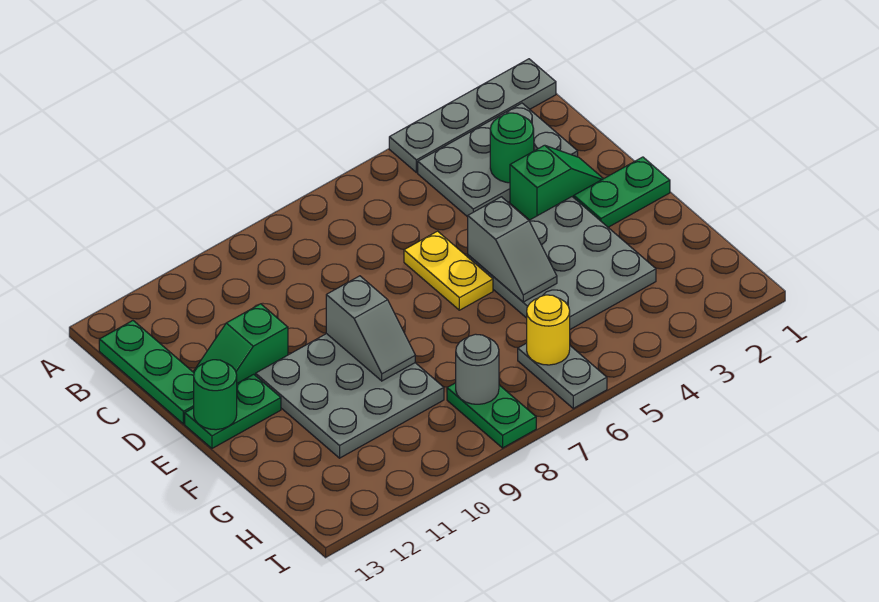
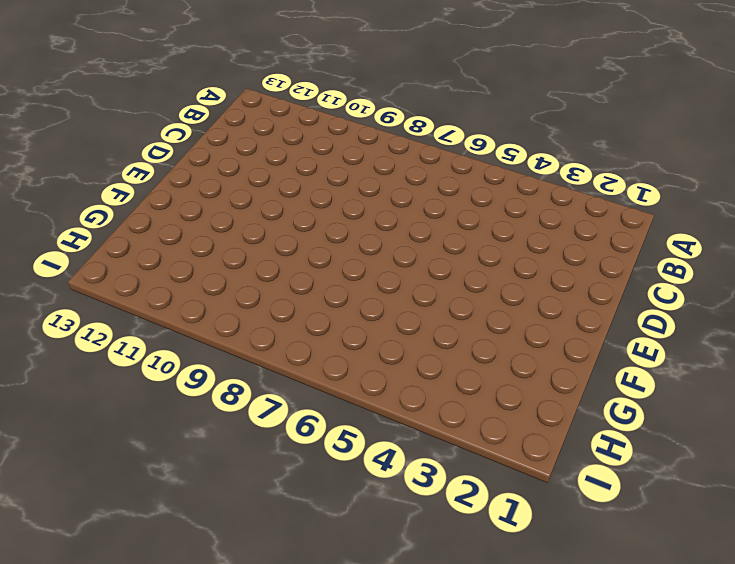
none -> grey plate A1:A4 level 1
none -> grey plate B2:C4 level 1
none -> green plate B13:D13 level 1

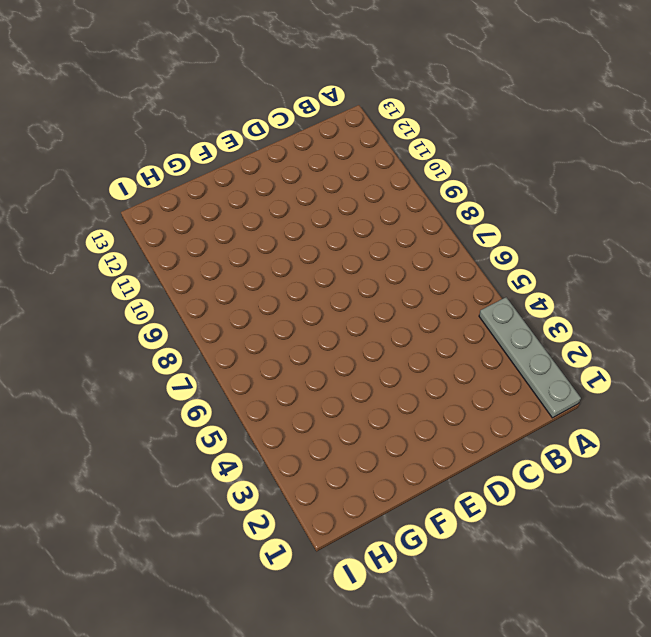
none -> grey plate B2:C4 level 1
none -> green plate B13:D13 level 1
none -> green slope D2:D3 level 1 top 3

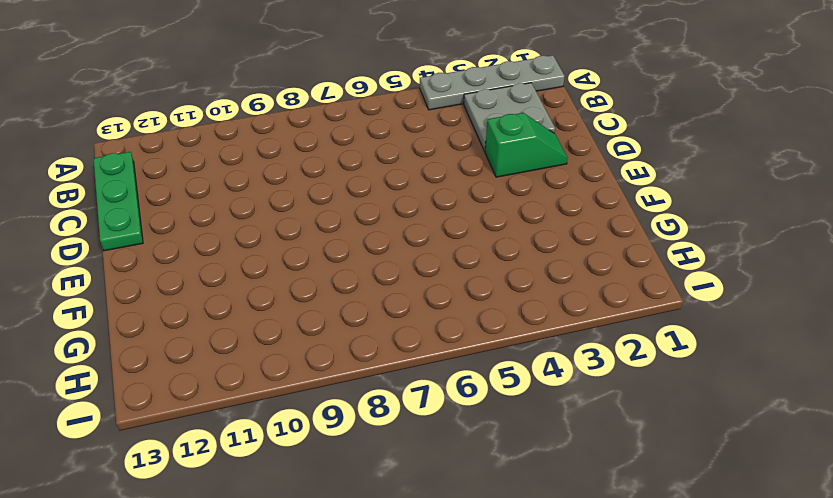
grey plate B2:C3 level 1 -> grey plate B2:C4 level 1
none -> yellow plate D6:E6 level 1
none -> green slope D11:D12 level 1 top 11
none -> green plate E1:E2 level 1

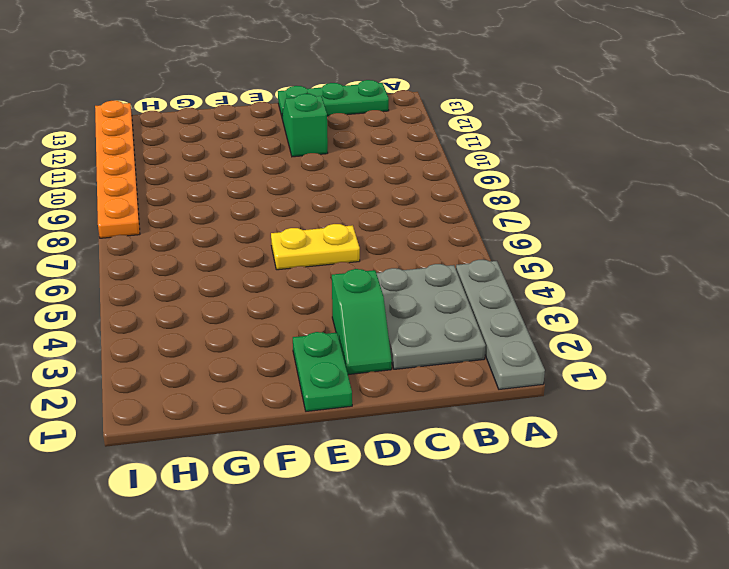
orange plate I8:I13 level 1 -> green plate H8:I8 level 1
none -> grey plate E3:G5 level 1
none -> grey plate E9:G11 level 1
none -> green plate E12:E13 level 1

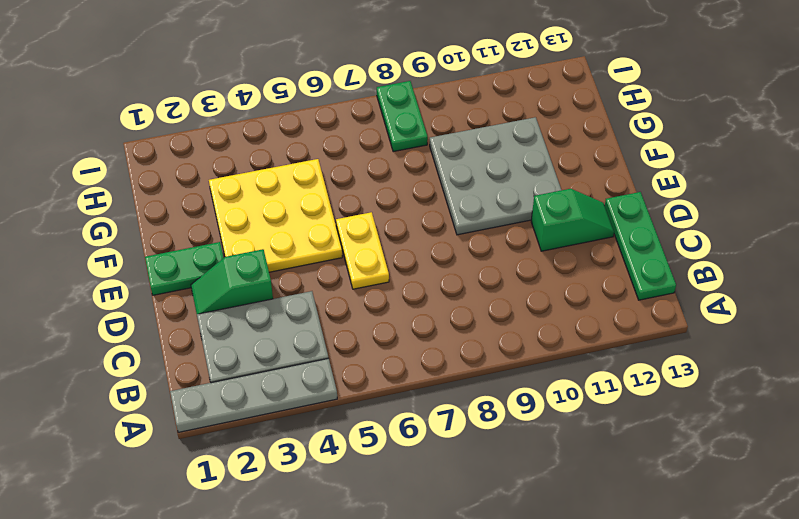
yellow plate E3:G5 level 1 -> grey plate E3:G5 level 1
none -> green plate E12:E13 level 1
none -> grey plate H6:I6 level 1
none -> green round brick C3 level 2

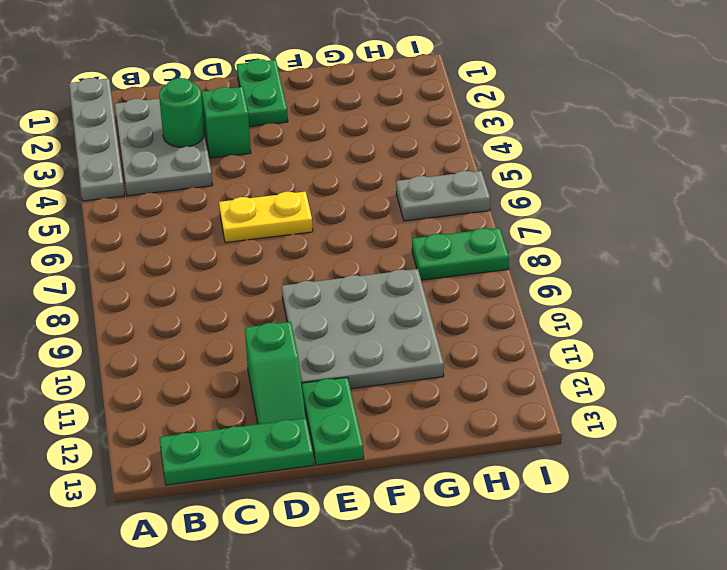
none -> grey plate E3:G5 level 1
none -> grey slope E5:F5 level 2 top E
none -> grey slope E9:F9 level 2 top E

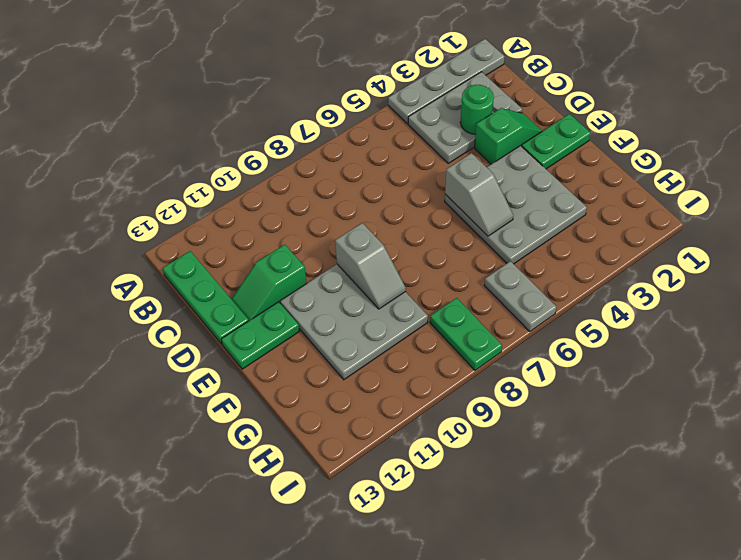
none -> yellow plate D6:E6 level 1
none -> green round brick E13 level 2
none -> yellow round brick H6 level 2

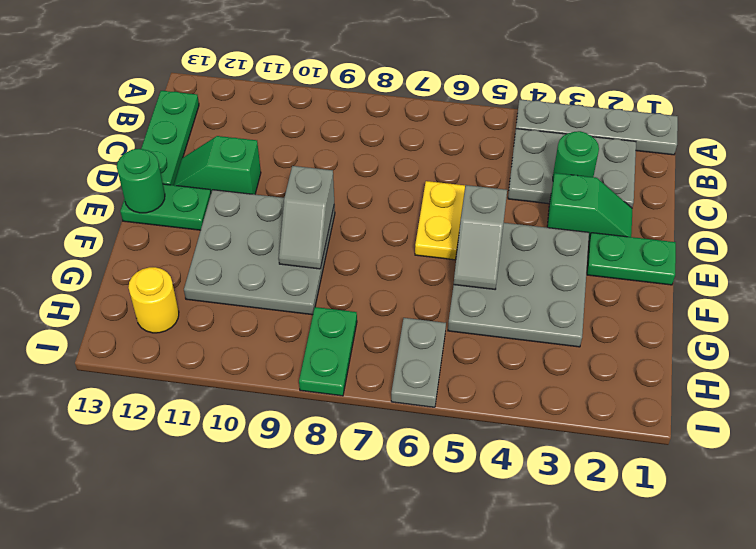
yellow round brick H12 level 1 -> yellow round brick H6 level 2
none -> grey round brick H8 level 2

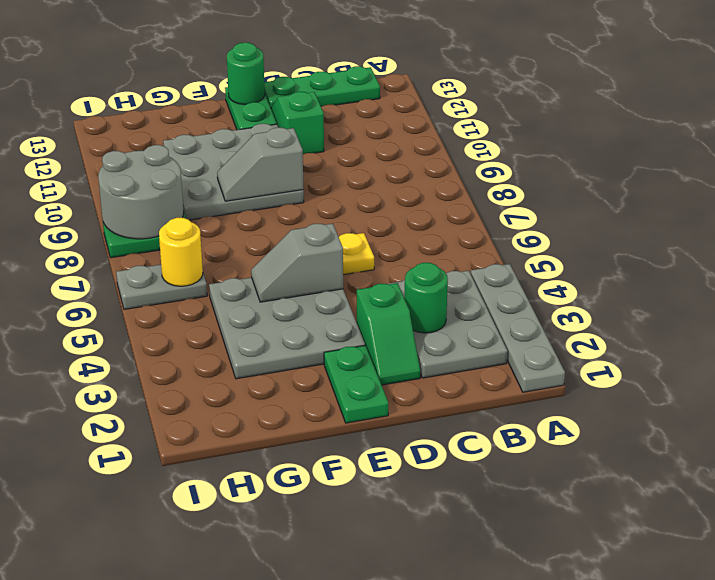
grey round brick H8:I9 level 2 -> grey round brick H8 level 2

